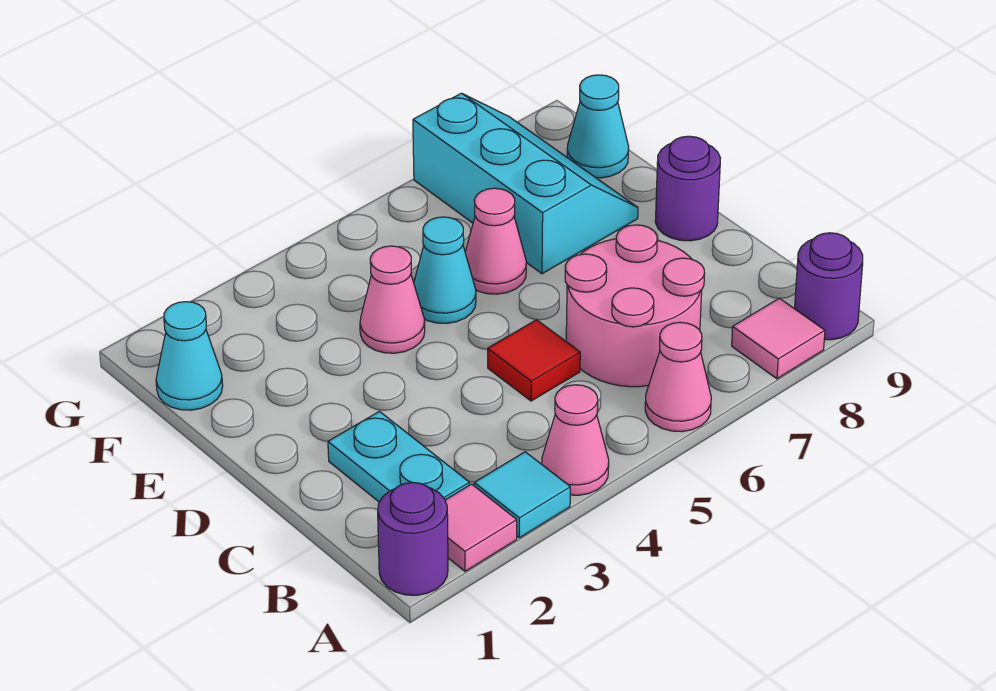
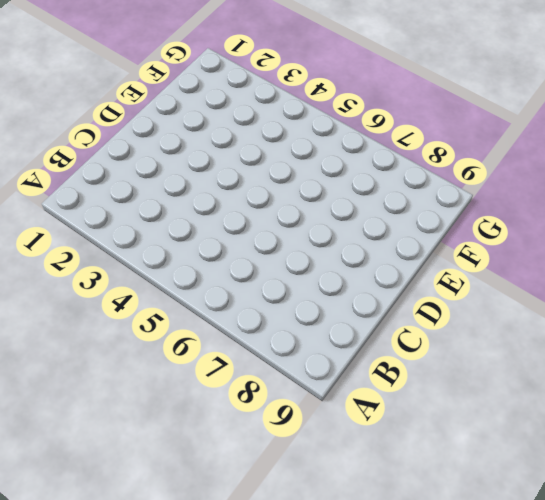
none -> purple round brick A1 level 1
none -> pink tile A2 level 1
none -> cyan tile A3 level 1

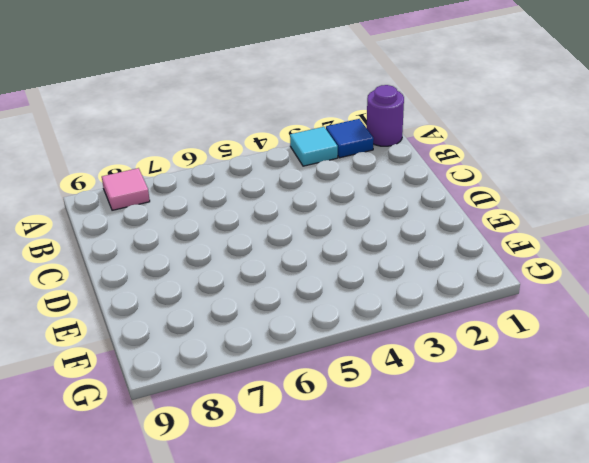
blue tile A2 level 1 -> pink tile A2 level 1
none -> pink cone A4 level 1
none -> pink cone A6 level 1
none -> purple round brick A9 level 1

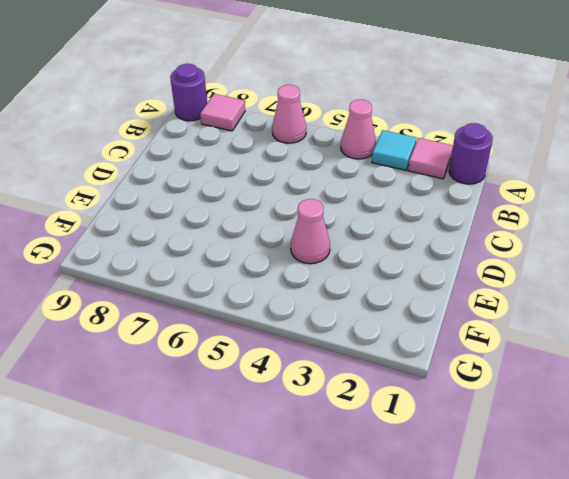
none -> cyan plate B2:C2 level 1
none -> pink round brick B6:C7 level 1
none -> red tile C5 level 1

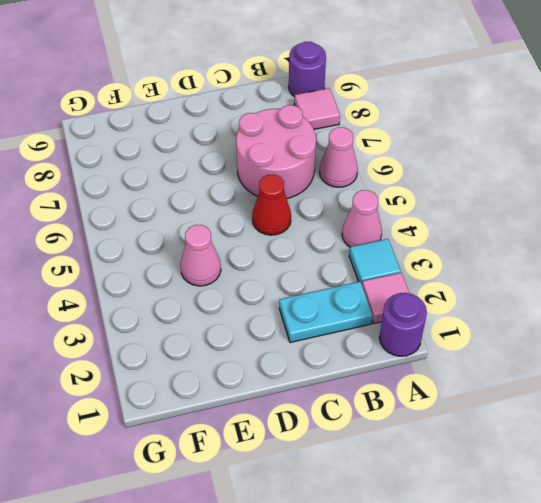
red cone C5 level 1 -> red tile C5 level 1
none -> purple round brick D9 level 1
none -> cyan cone E5 level 1
none -> pink cone E6 level 1

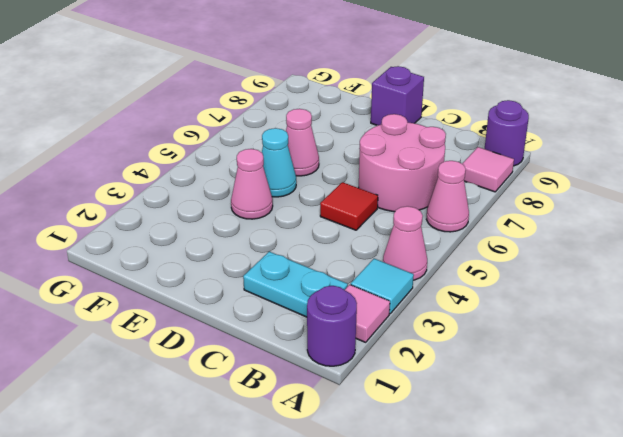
purple brick D9 level 1 -> purple round brick D9 level 1
none -> cyan slope E7:G8 level 1 top 7
none -> cyan cone F1 level 1
none -> cyan cone F9 level 1

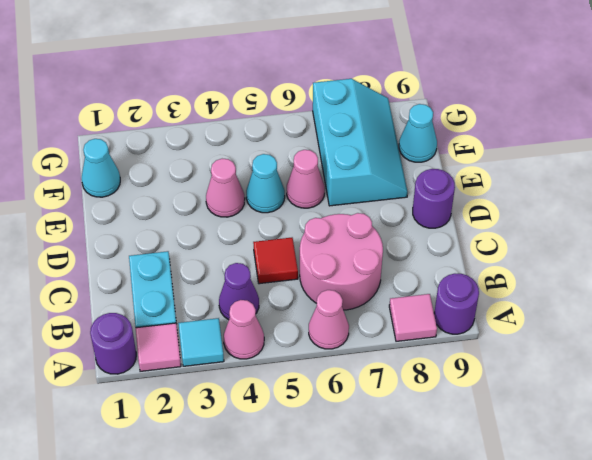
purple cone B4 level 1 -> none

